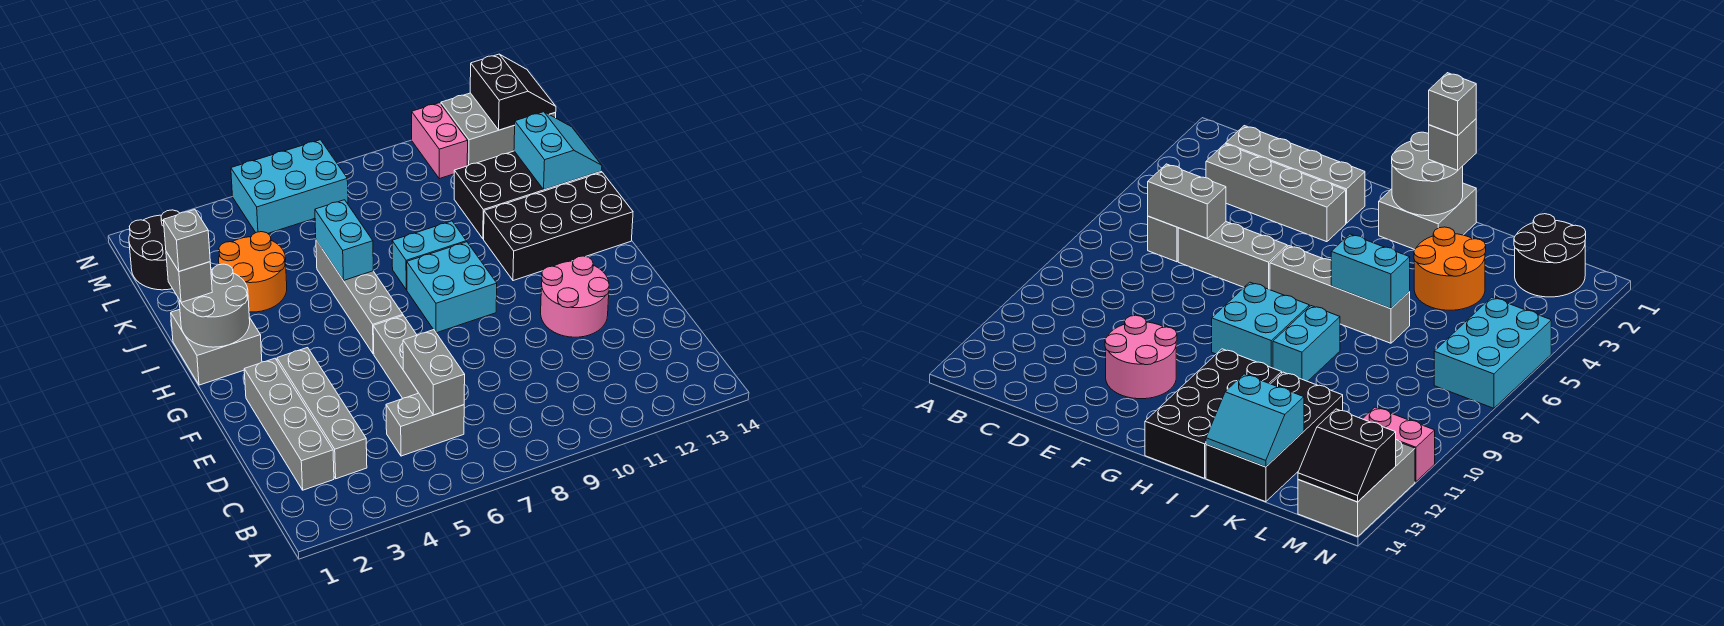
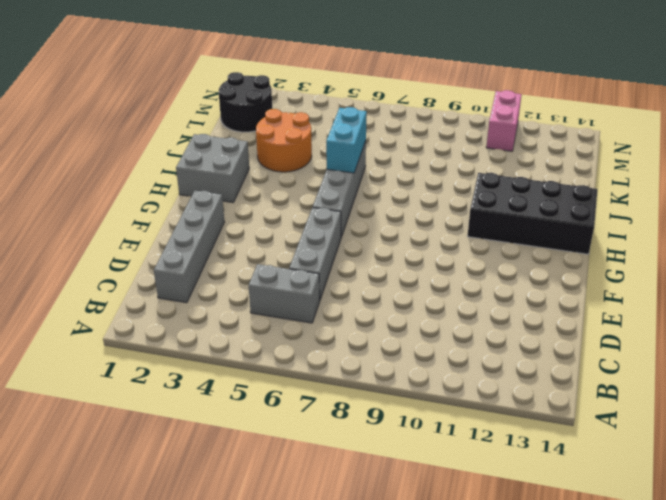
none -> grey brick C3:F3 level 1
none -> pink round brick E11:F12 level 1
none -> cyan brick G8:H9 level 1

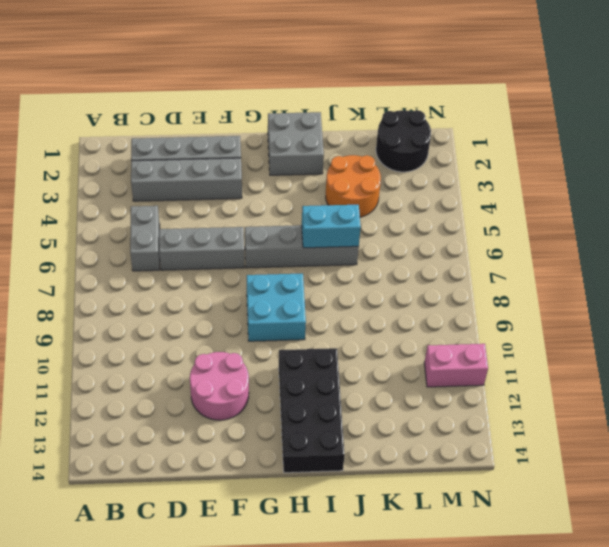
none -> cyan brick I8:I9 level 1
none -> black brick J11:K14 level 1
none -> cyan brick M5:N7 level 1

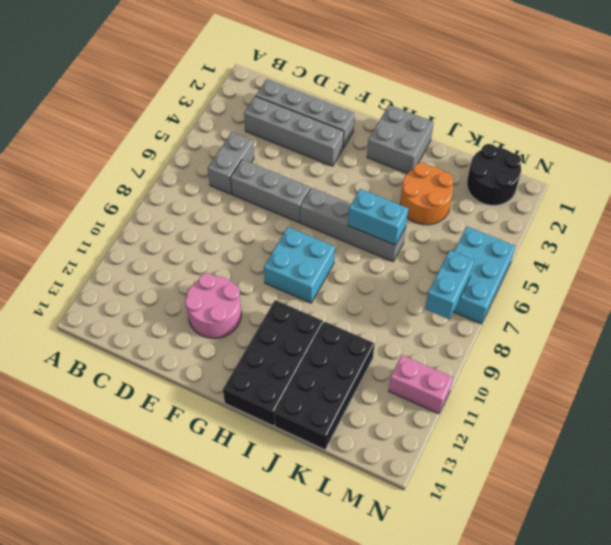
cyan brick M7:M8 level 2 -> cyan brick I8:I9 level 1
none -> grey brick M12:N14 level 1
none -> grey brick C6:D6 level 2
none -> grey round brick H1:I2 level 2

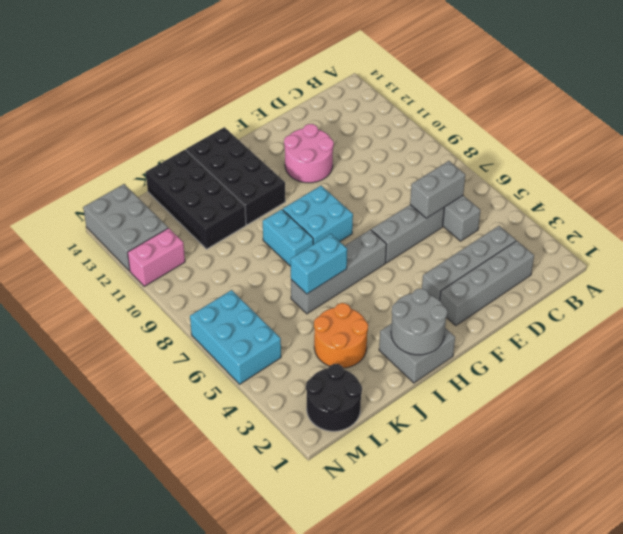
none -> cyan slope J13:K14 level 2 top 13
none -> black slope M13:N14 level 2 top 13
none -> grey brick I1 level 3

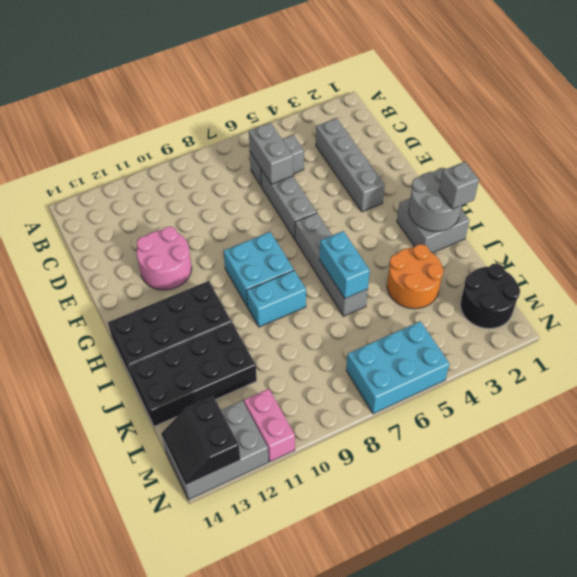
none -> grey brick C2:F2 level 1
none -> cyan slope J13:K14 level 2 top 13
none -> grey brick I1 level 4

